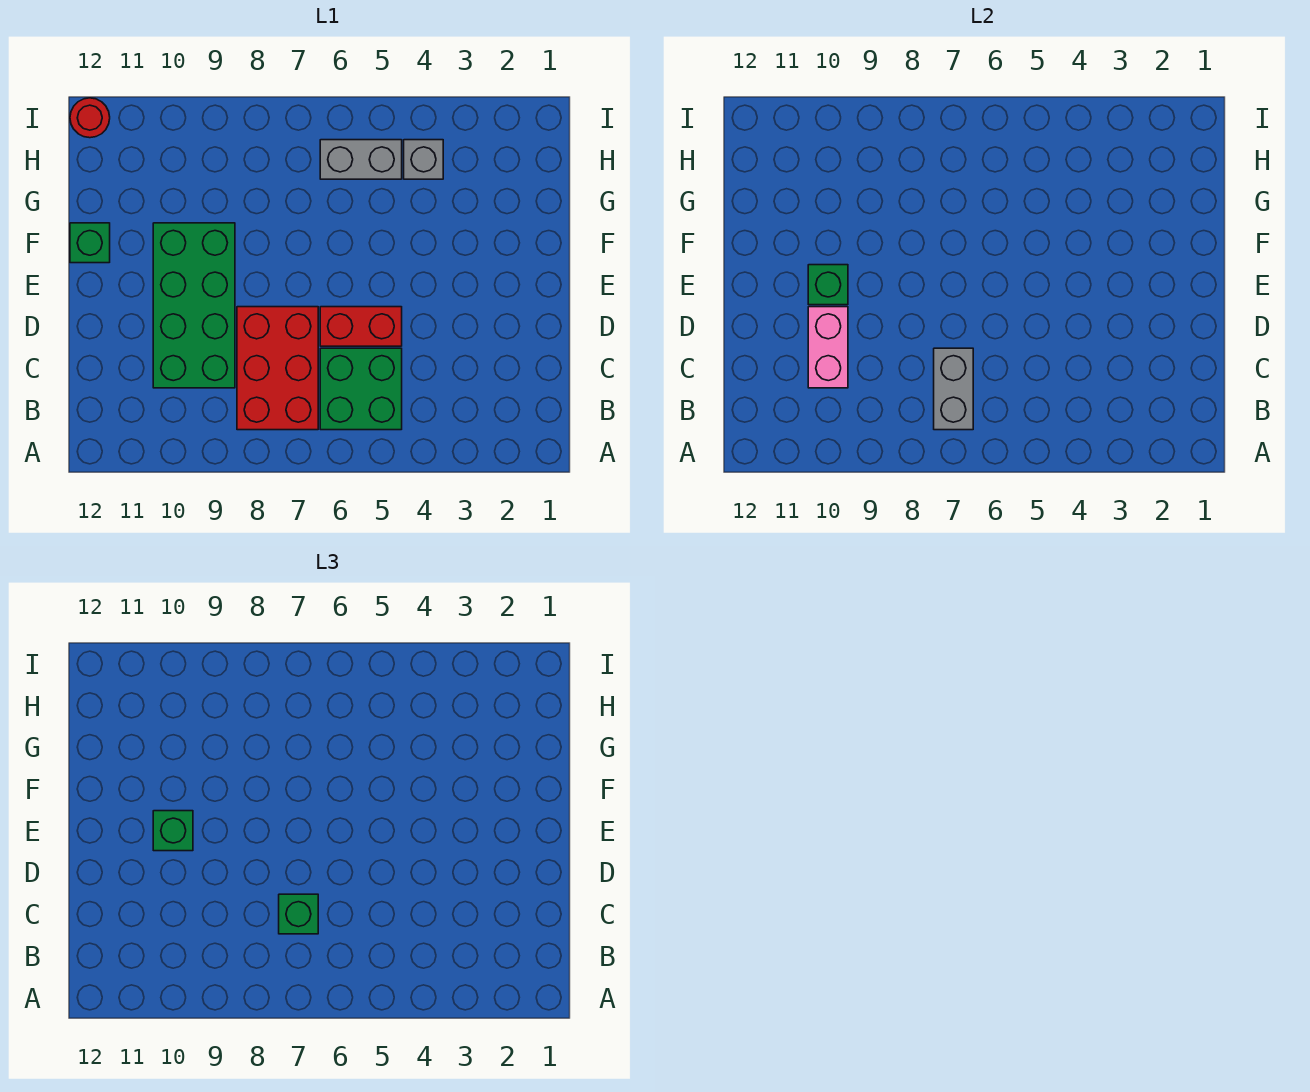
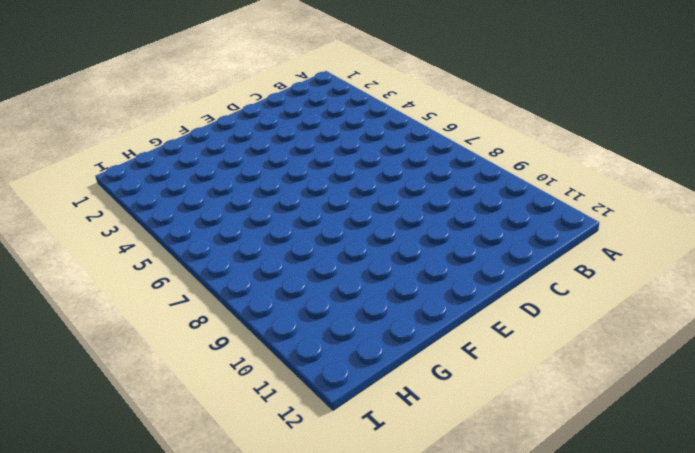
none -> green brick B5:C6 level 1
none -> red brick B7:D8 level 1
none -> green brick C9:F10 level 1

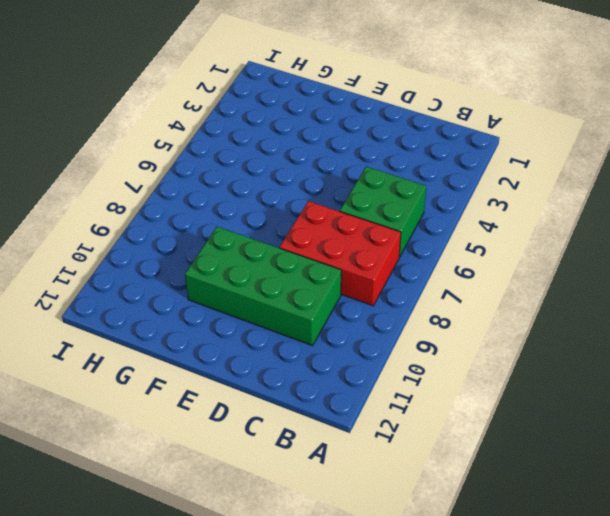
none -> red brick D5:D6 level 1
none -> green brick F12 level 1
none -> grey brick H4 level 1

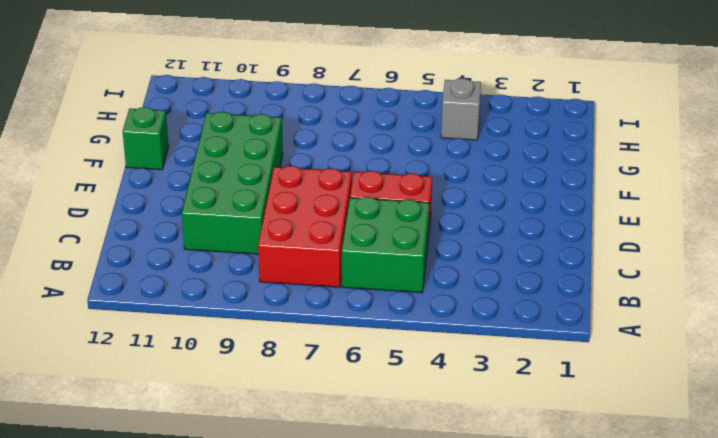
none -> grey brick H5:H6 level 1
none -> red round brick I12 level 1
none -> grey brick B7:C7 level 2

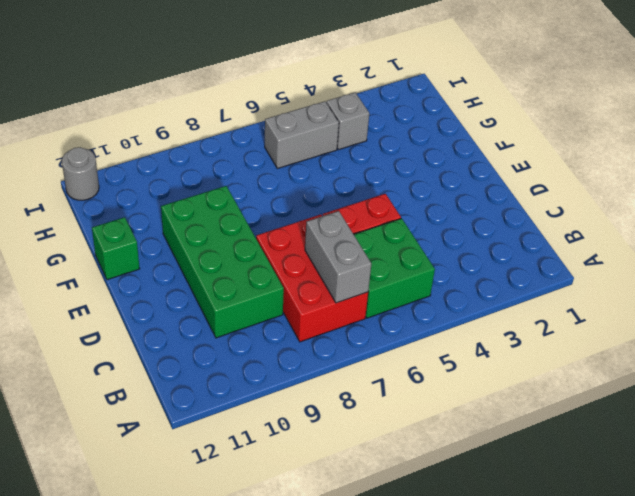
grey round brick I12 level 1 -> red round brick I12 level 1
none -> pink brick C10:D10 level 2
none -> green brick E10 level 2
none -> green brick C7 level 3

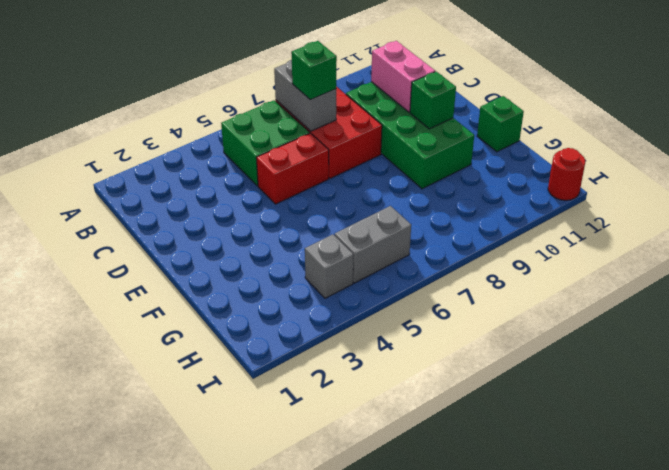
none -> green brick E10 level 3

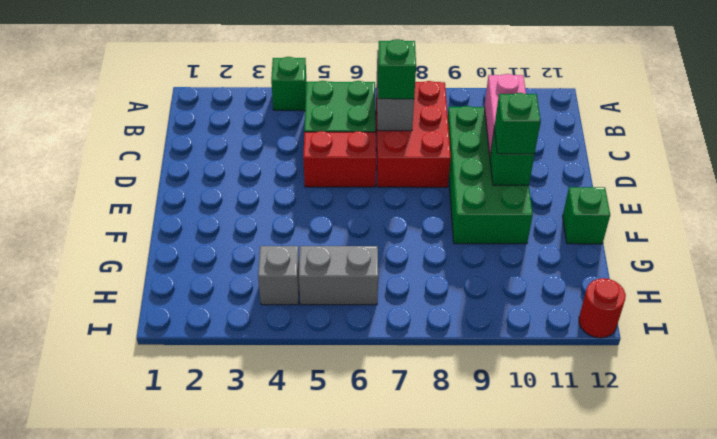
green brick A4 level 1 -> none

